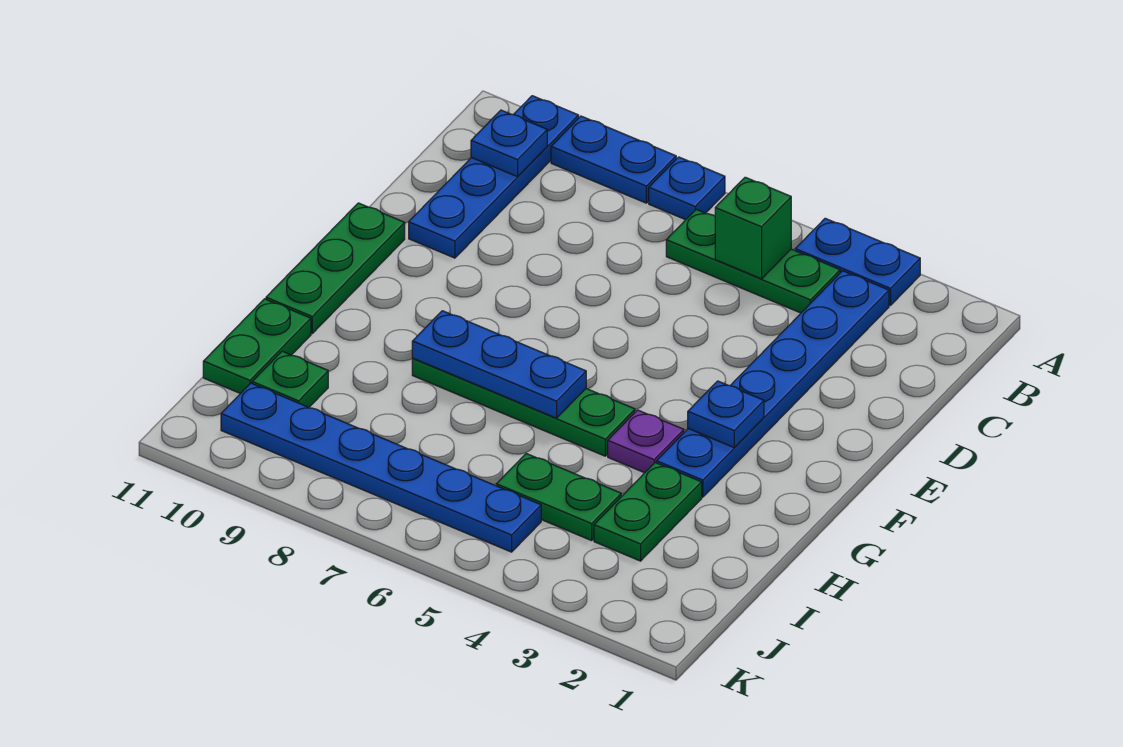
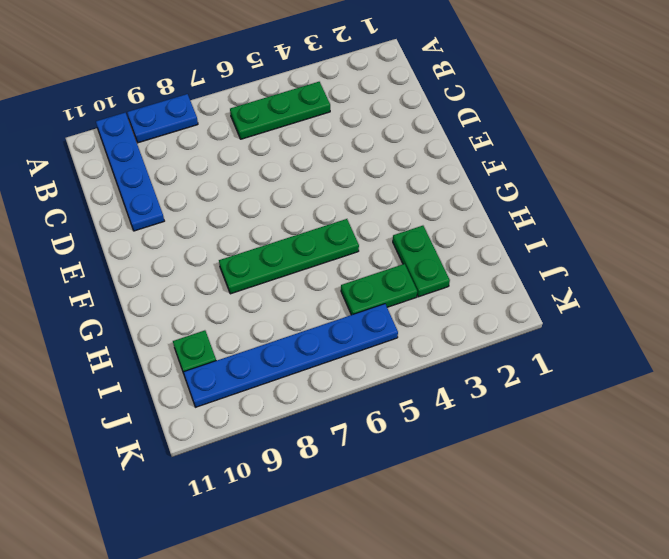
none -> blue plate A3:A4 level 1
none -> blue plate A7 level 1
none -> blue plate B3:G3 level 1

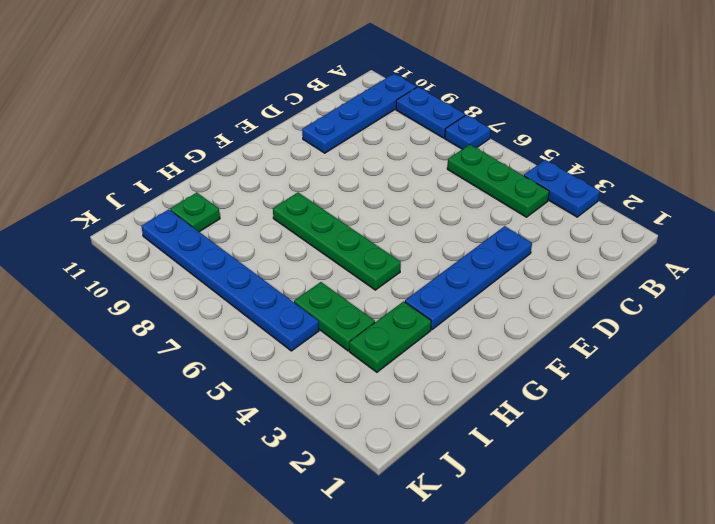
blue plate D3:G3 level 1 -> blue plate B3:G3 level 1
none -> green plate E11:G11 level 1
none -> purple plate G4 level 1
none -> green plate H11:I11 level 1

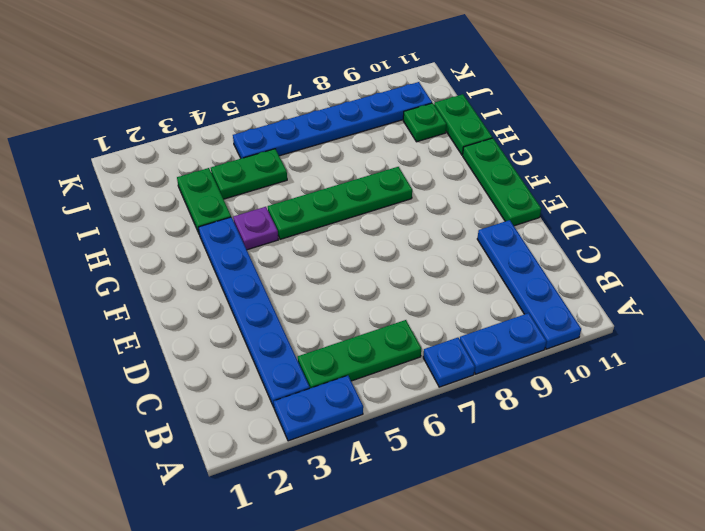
none -> green brick B5 level 2
none -> blue plate B10 level 2
none -> blue plate F3 level 2

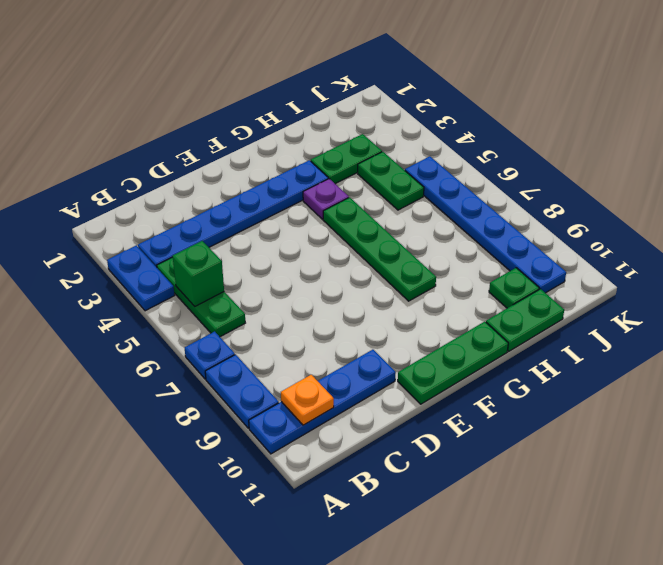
orange plate B10 level 2 -> blue plate B10 level 2
none -> blue plate F3 level 2
none -> blue plate G6:G8 level 2

